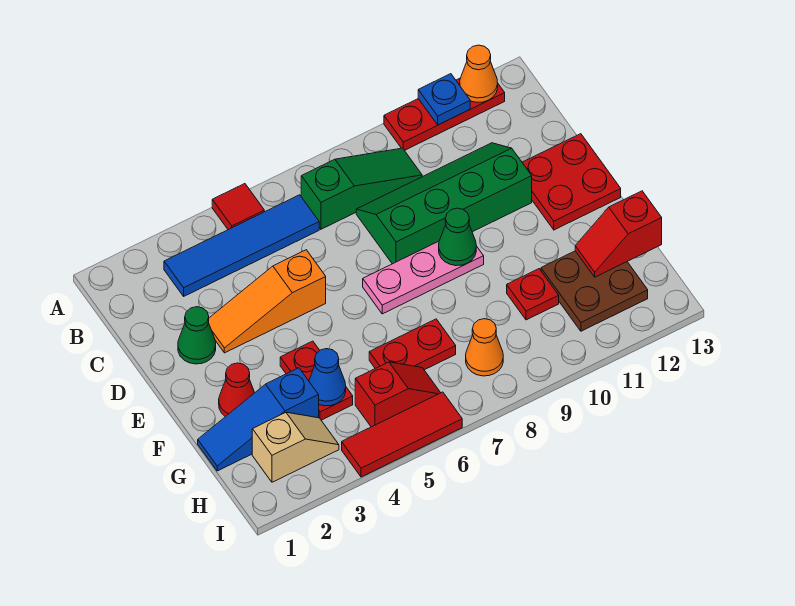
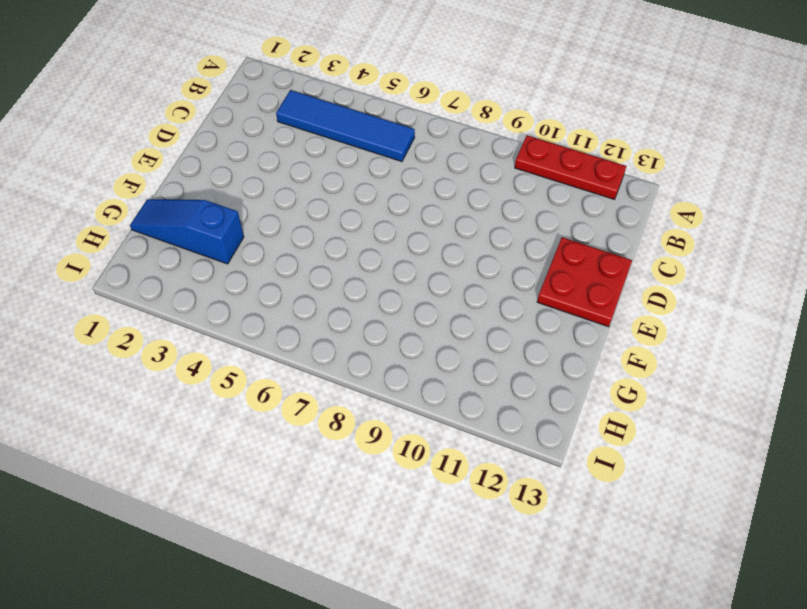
none -> red tile A5 level 1
none -> green slope B7:B9 level 1 top 7
none -> green slope C8:D11 level 1 top D

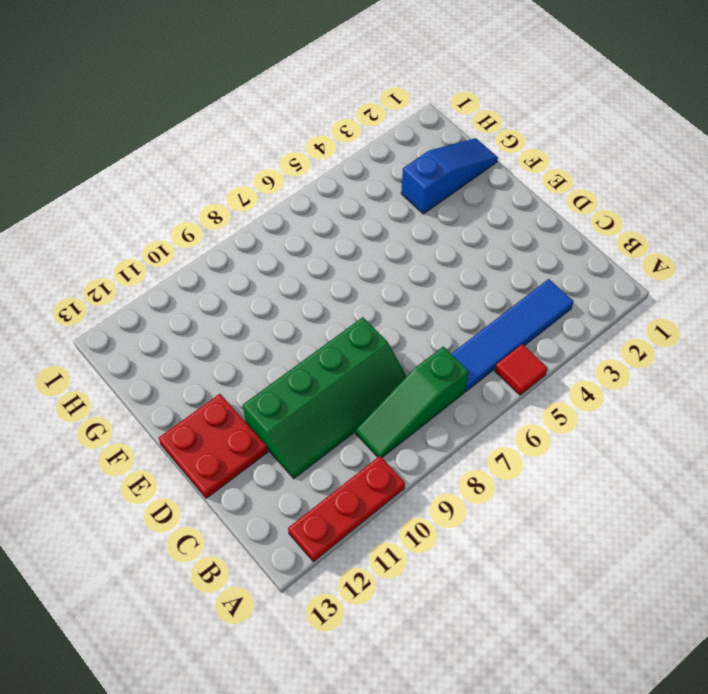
none -> green cone D2 level 1
none -> orange slope D3:D5 level 1 top 5
none -> pink plate E7:E9 level 1

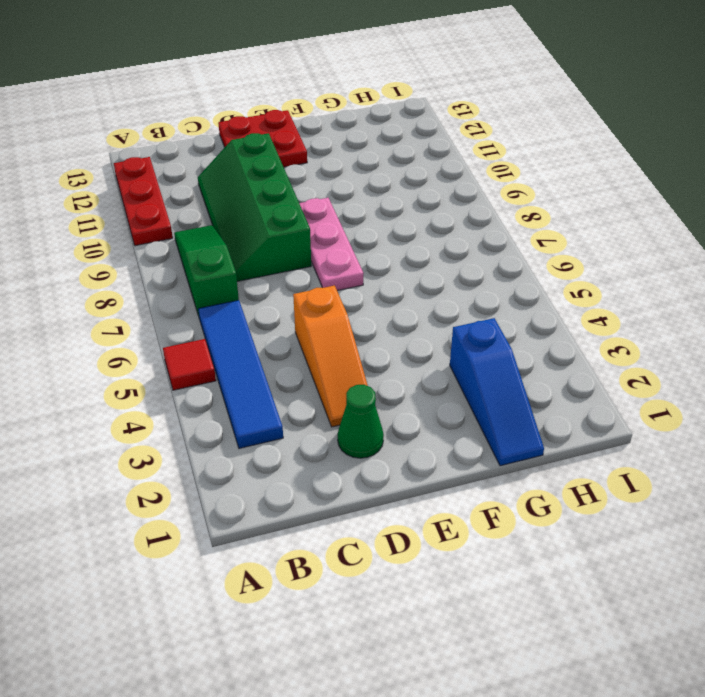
none -> red cone F2 level 1
none -> red plate F4:G4 level 1
none -> red plate G6:G7 level 1

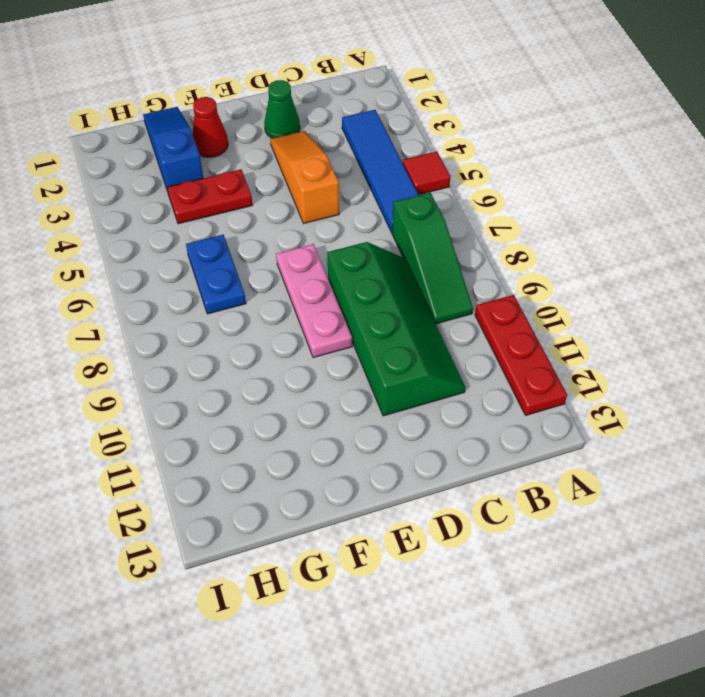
blue plate G6:G7 level 1 -> red plate G6:G7 level 1
none -> red plate D12:E13 level 1
none -> red plate G10 level 1
none -> brown plate G11:H12 level 1

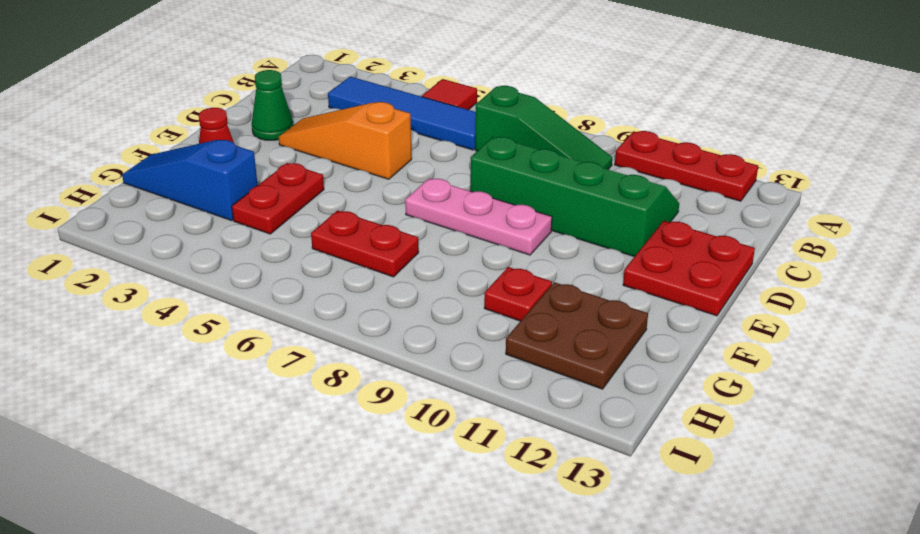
none -> tan slope H2:H3 level 1 top 2
none -> red slope H5:H6 level 1 top 5
none -> orange cone H8 level 1

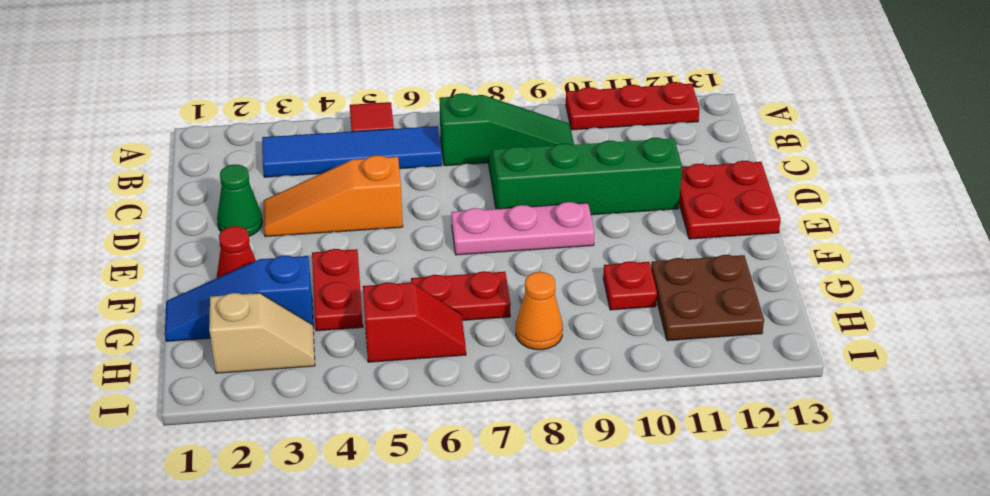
none -> red tile I4:I6 level 1
none -> blue plate A11 level 2
none -> orange cone A12 level 2

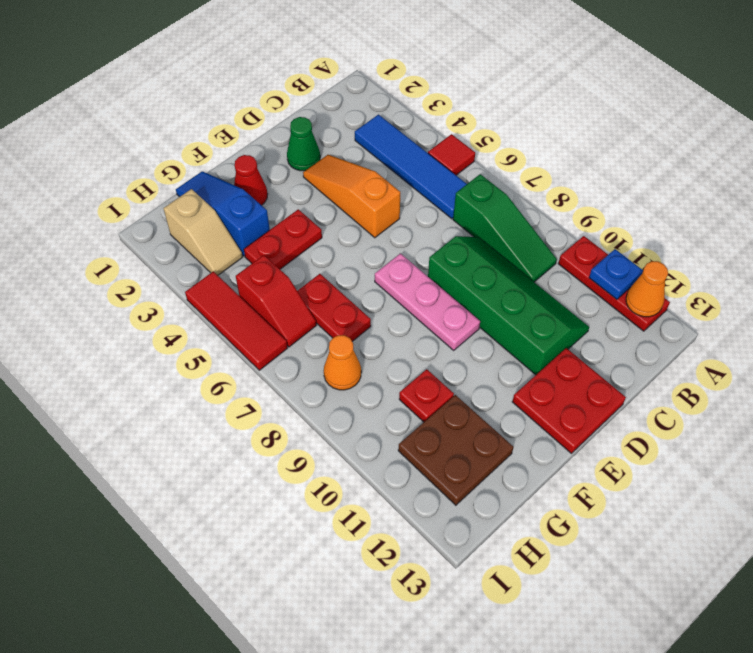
none -> green cone E9 level 2
none -> blue cone G4 level 2
none -> red slope G12:G13 level 2 top 13

